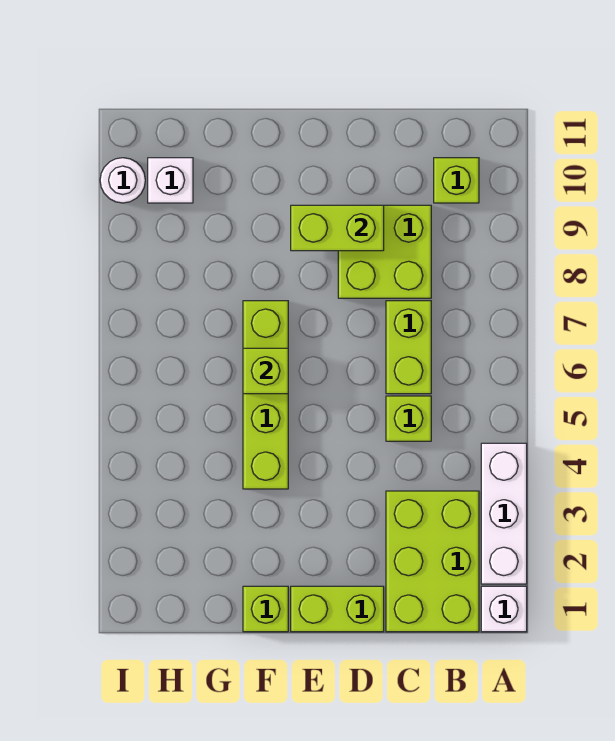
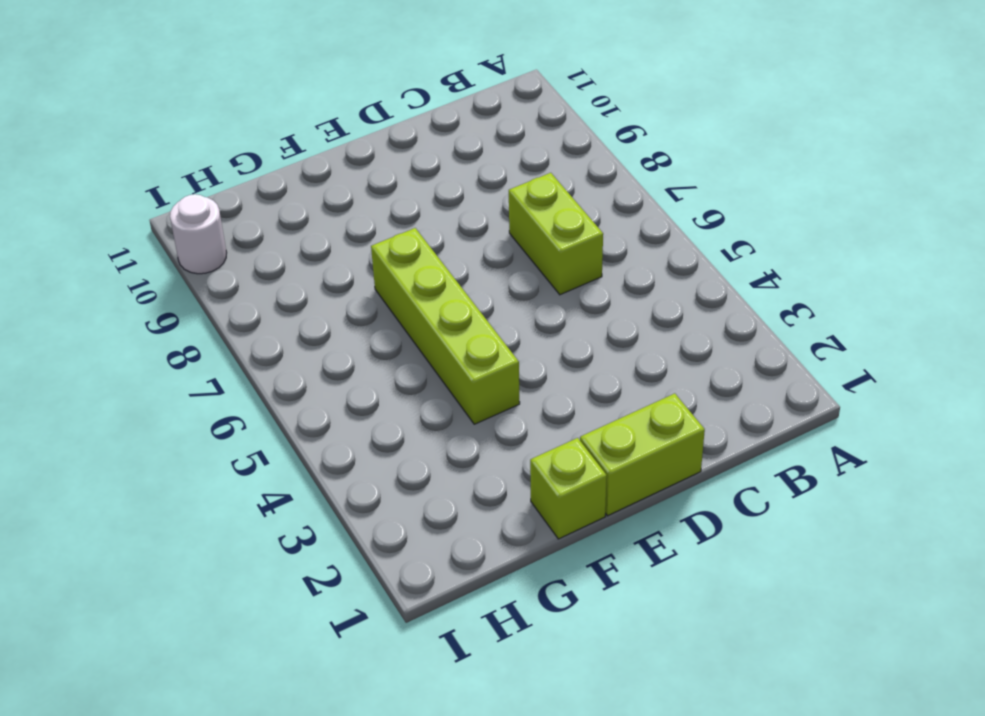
none -> white brick A1 level 1
none -> white brick A2:A4 level 1
none -> lime brick B1:C3 level 1

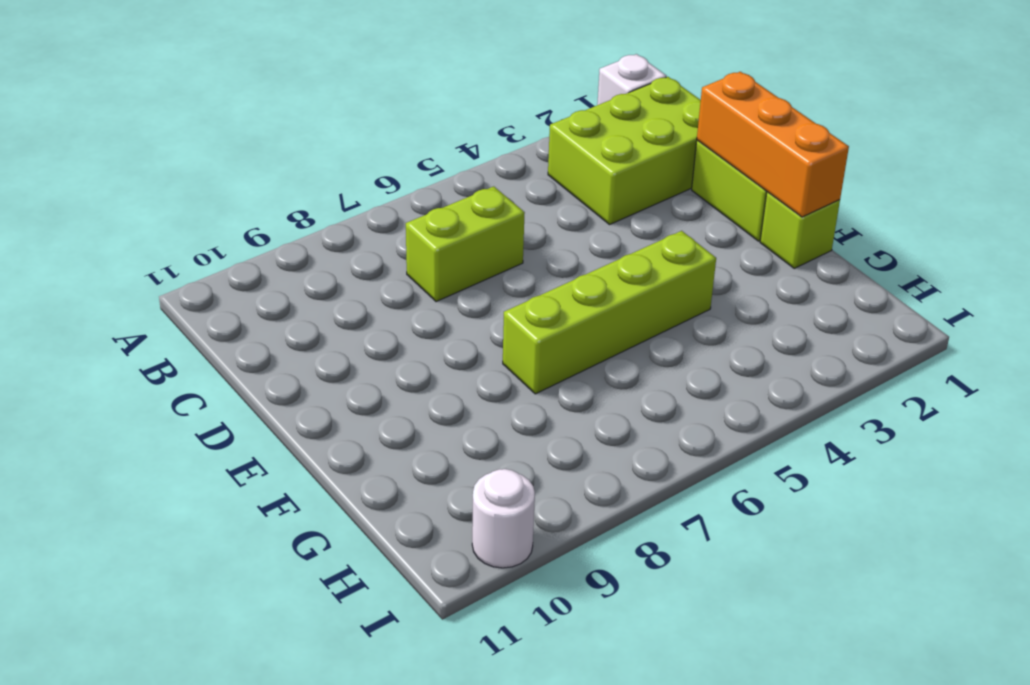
orange brick D1:F1 level 2 -> none
none -> white brick A2:A4 level 1
none -> lime brick B10 level 1
none -> lime brick C5 level 1

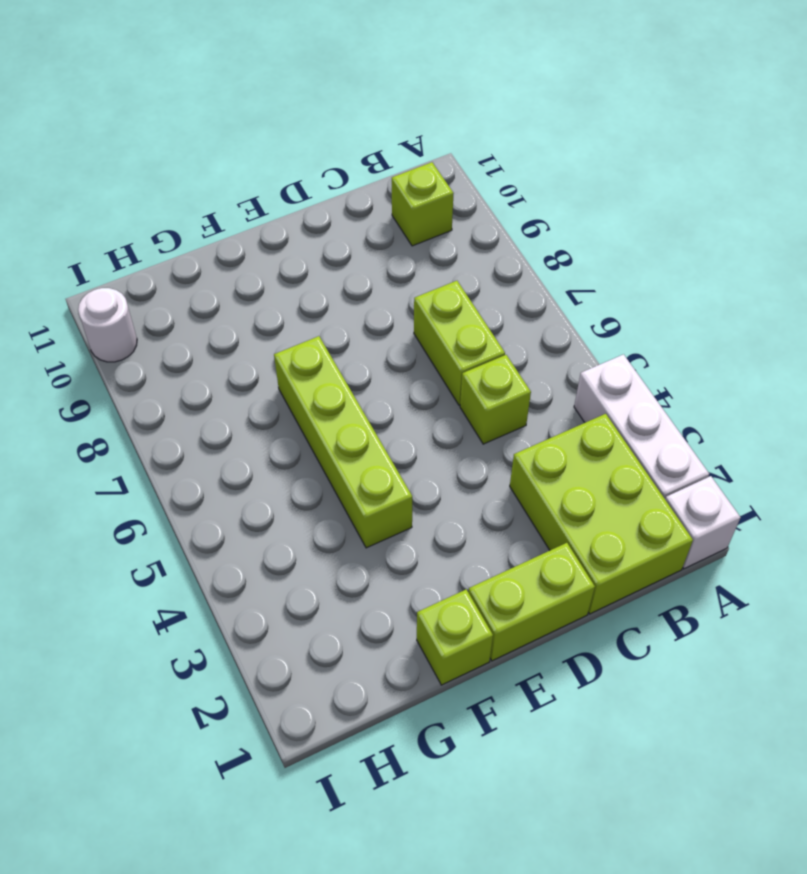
none -> lime brick C8:D9 level 1
none -> white brick H10 level 1
none -> lime brick D9:E9 level 2

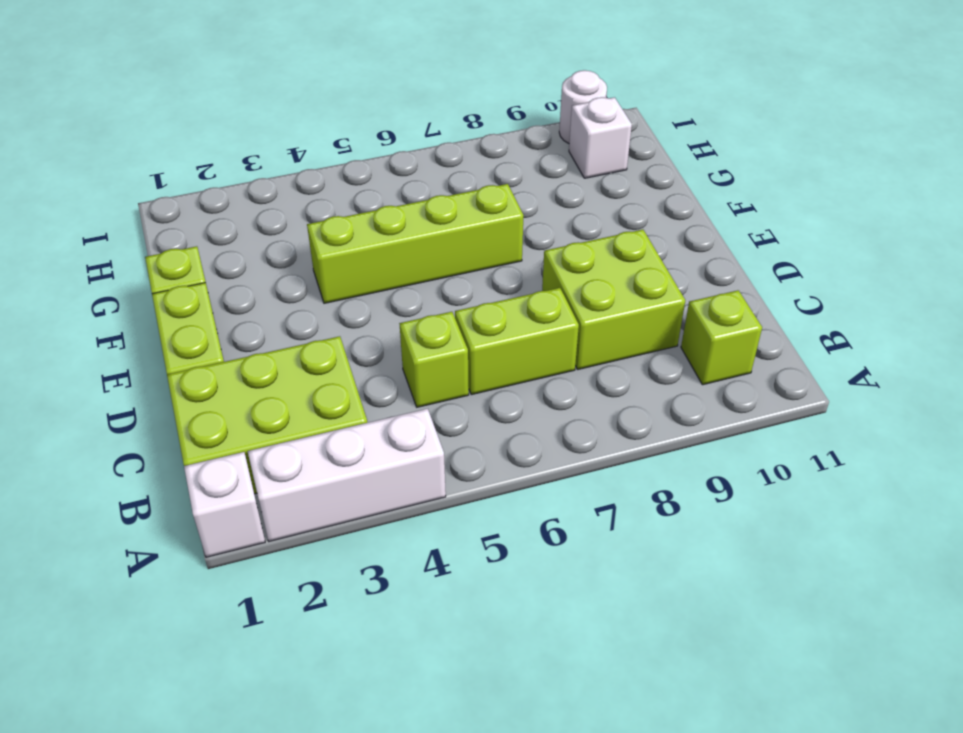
none -> lime brick D9:E9 level 2
none -> lime brick F6 level 2

